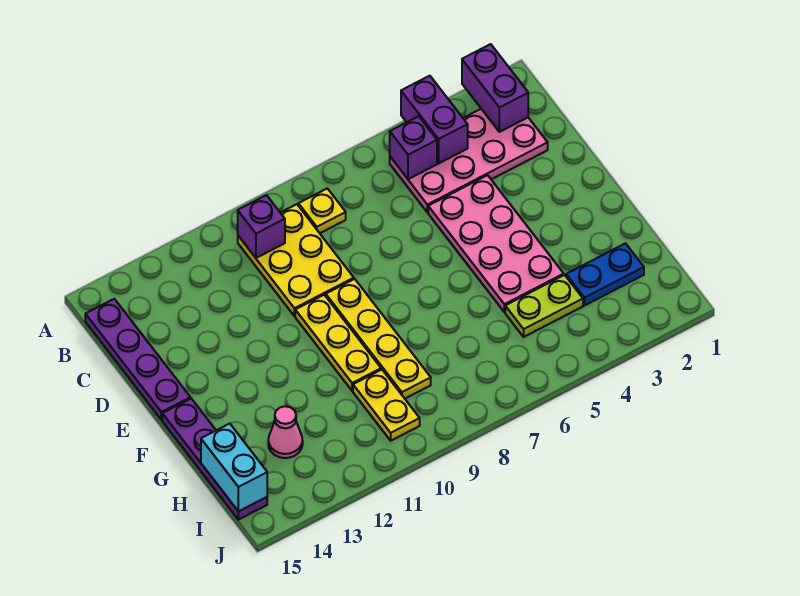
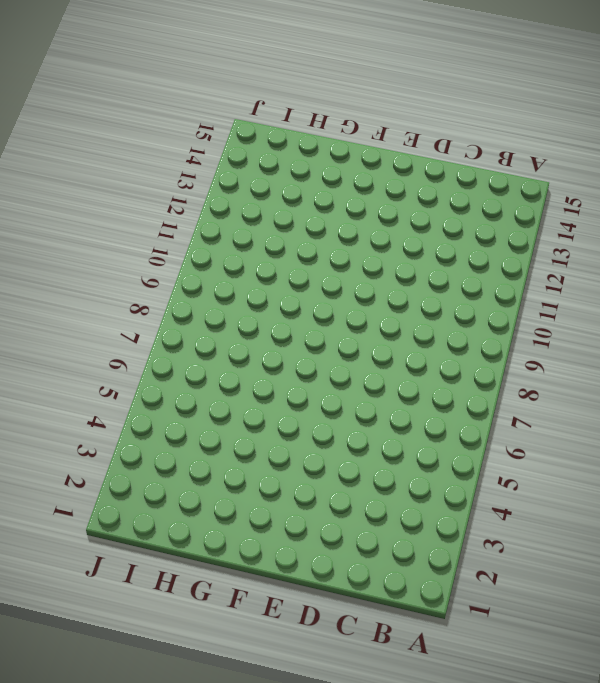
none -> pink plate B2:C5 level 1
none -> yellow plate B8 level 1
none -> yellow plate B9:D10 level 1

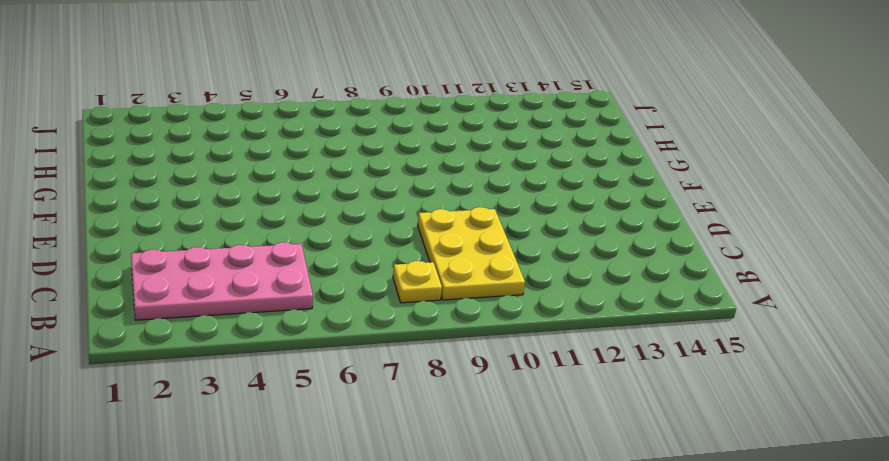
none -> purple plate B15:E15 level 1
none -> pink plate D4:G5 level 1
none -> yellow plate E9:H9 level 1

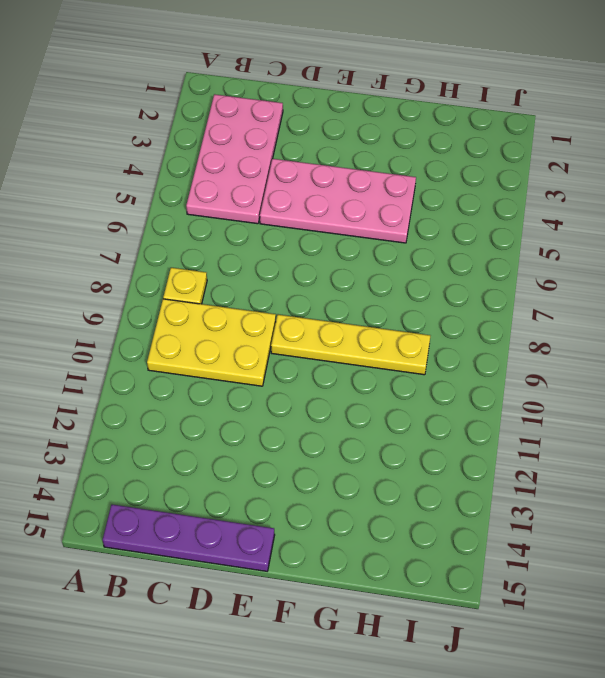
none -> yellow plate E10:G10 level 1
none -> purple plate F15:I15 level 1
none -> blue plate H2:H3 level 1

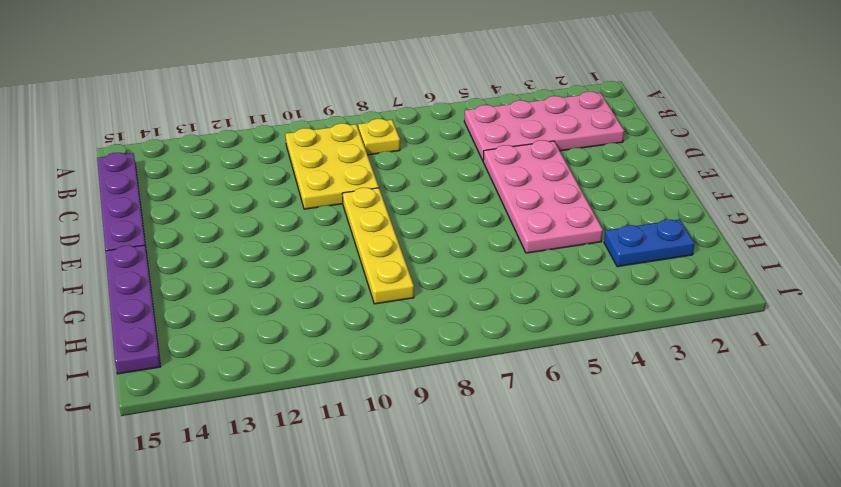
none -> yellow plate E10:G10 level 1
none -> lime plate H4:H5 level 1
none -> yellow plate H10:I10 level 1

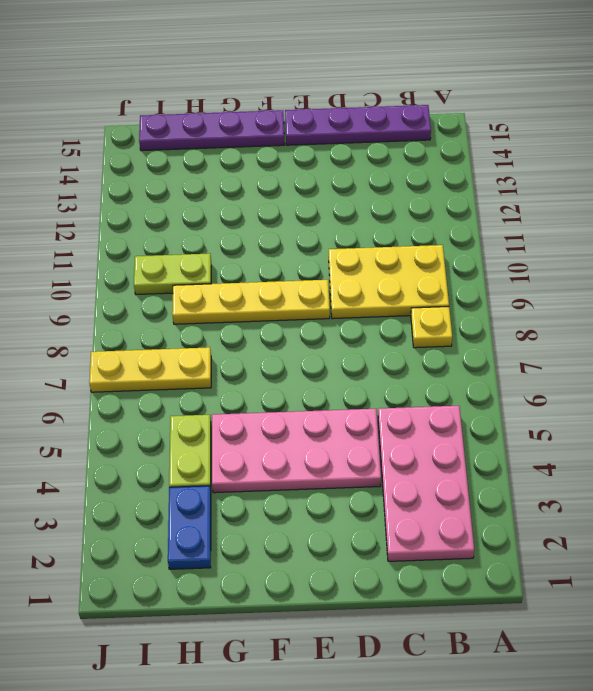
yellow plate H7:J7 level 1 -> yellow plate E10:G10 level 1
lime plate H10:I10 level 1 -> yellow plate H10:I10 level 1
none -> pink cone H13 level 1
none -> purple brick A2:B2 level 2
none -> purple brick A4:B4 level 2

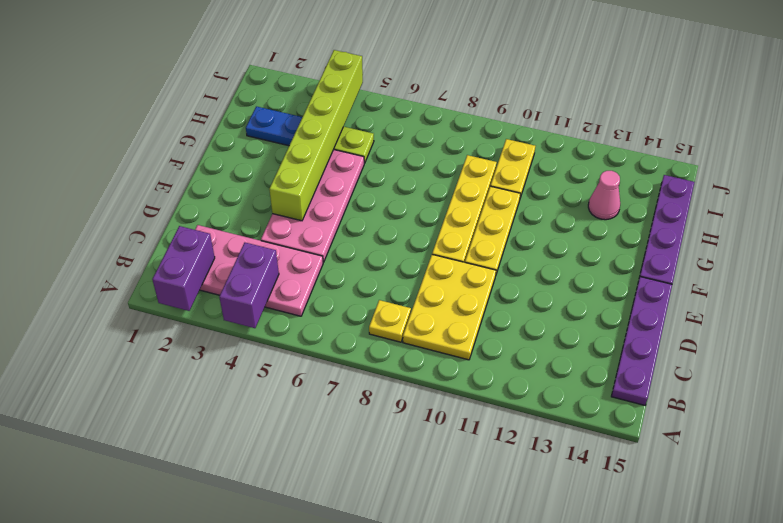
lime brick E4:J4 level 2 -> none
none -> purple brick B5 level 2
none -> purple brick B10 level 2
none -> cyan brick H15:I15 level 2

